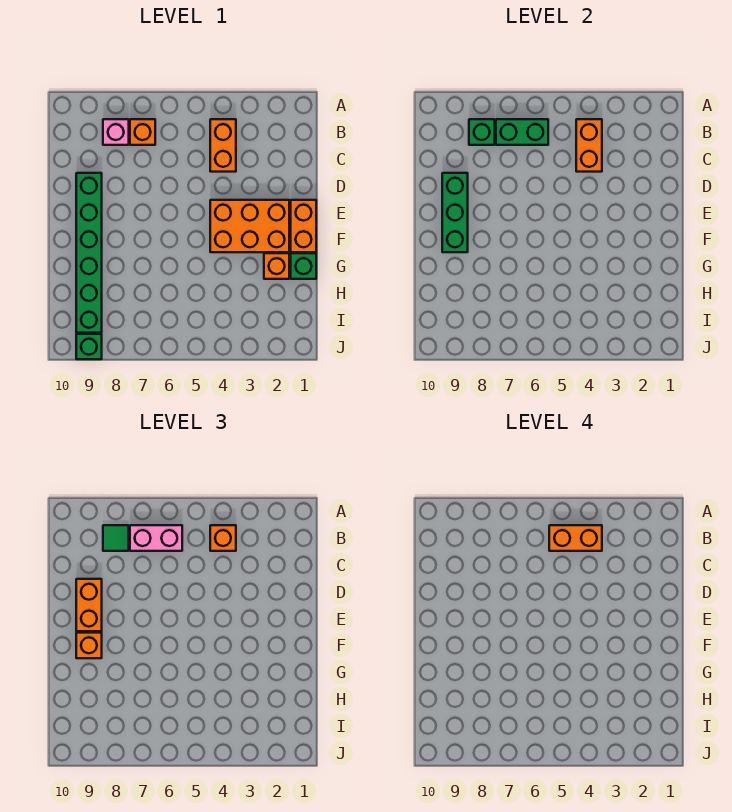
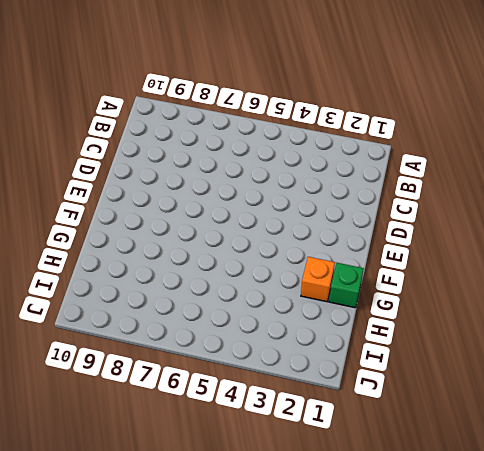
none -> orange brick B4:C4 level 1
none -> orange brick B7 level 1
none -> pink brick B8 level 1

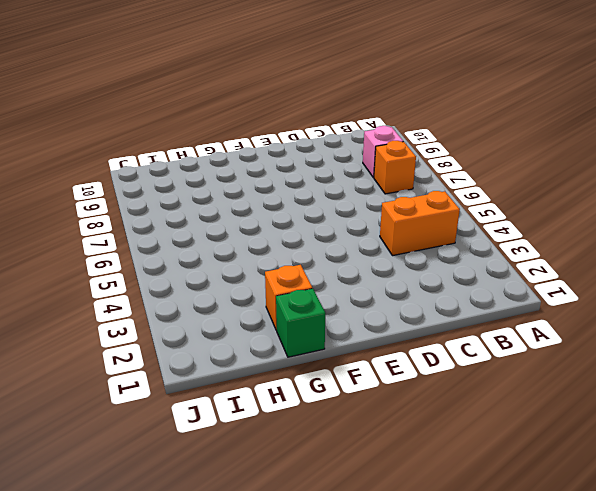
none -> green brick D9:I9 level 1
none -> orange brick E1:F1 level 1
none -> orange brick E2:F4 level 1

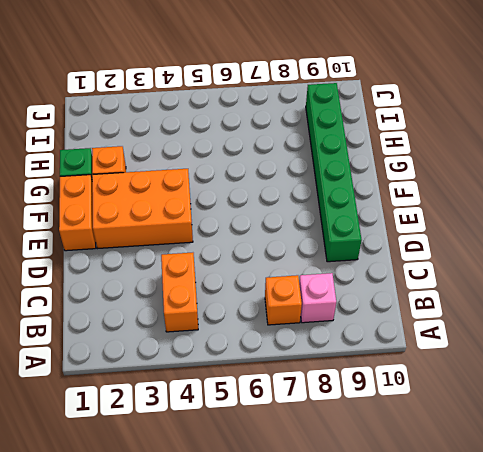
none -> green brick J9 level 1
none -> orange brick B4:C4 level 2
none -> green brick B6:B7 level 2

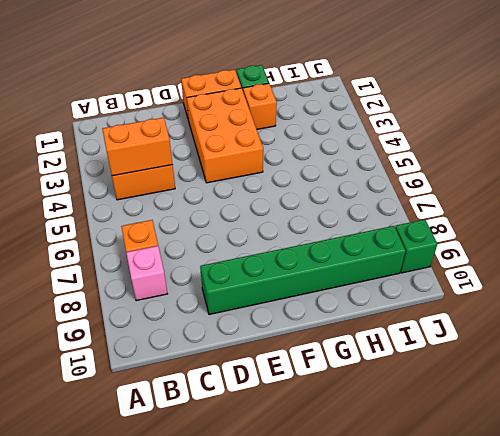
none -> green brick B6:B7 level 2
none -> green brick B8 level 2
none -> green brick D9:F9 level 2

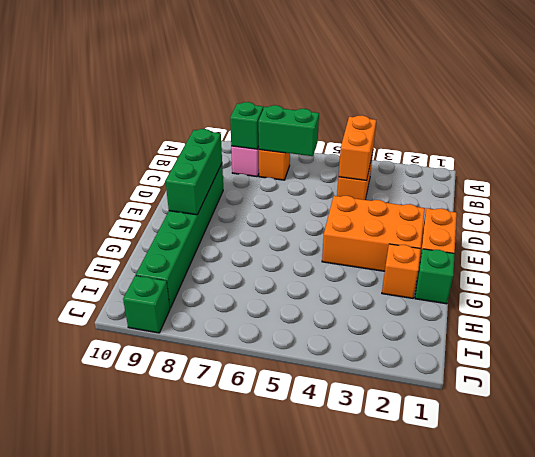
none -> orange brick B4 level 3
none -> pink brick B6:B7 level 3
none -> green tile B8 level 3

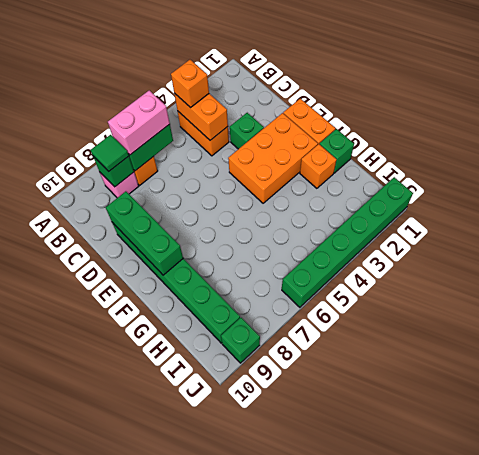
green brick D3 level 1 -> none
green brick J1:J6 level 1 -> none
none -> orange brick D9:E9 level 3
none -> orange brick F9 level 3
none -> orange brick B4:B5 level 4

